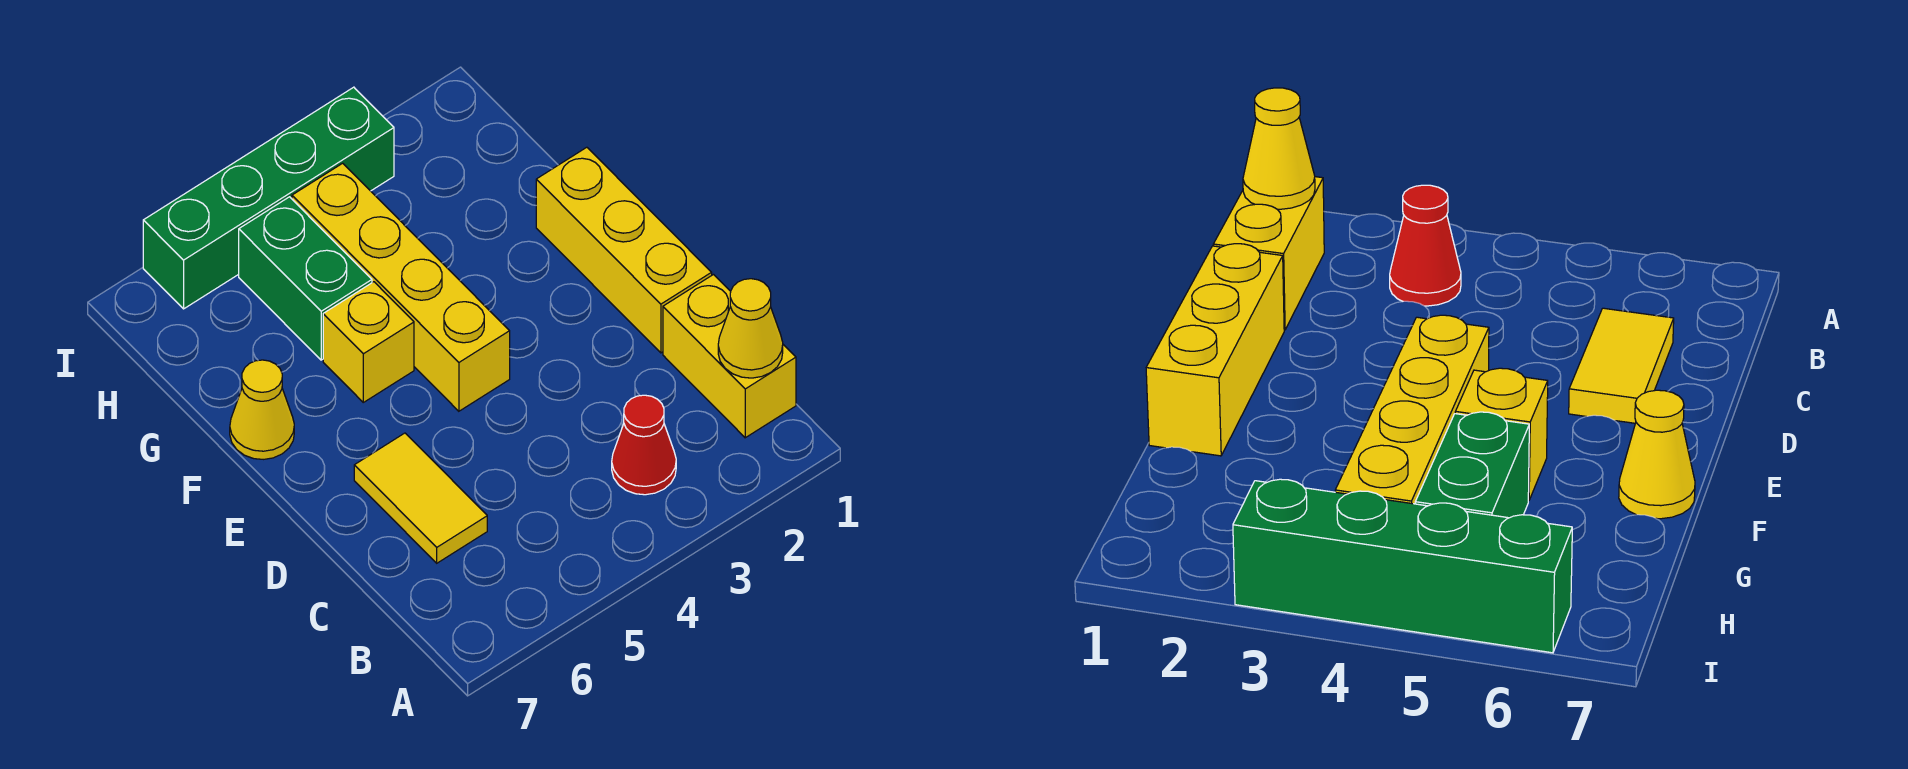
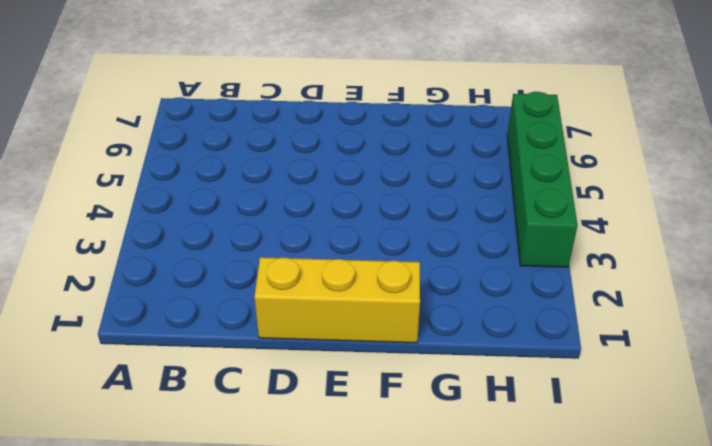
none -> yellow brick B1:C1 level 1
none -> red cone B3 level 1

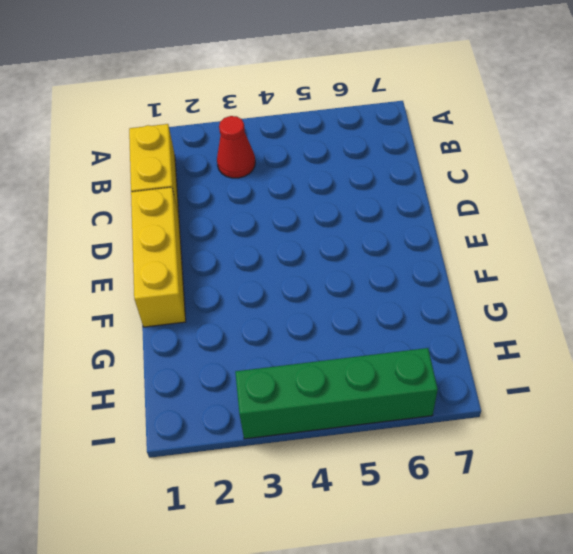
none -> yellow tile C6:D6 level 1
none -> yellow brick E4:H4 level 1

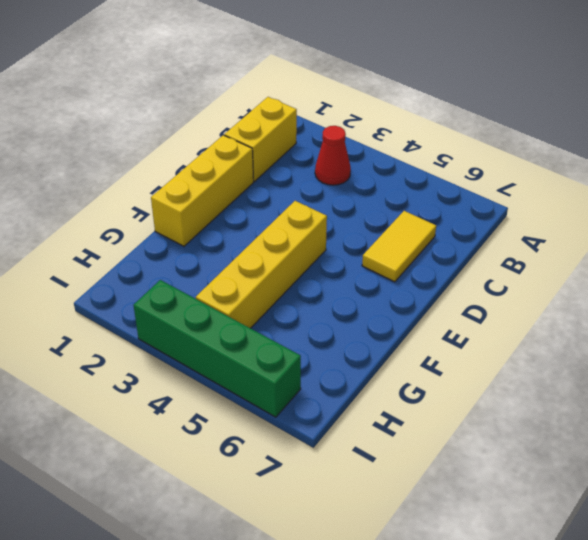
none -> yellow brick F5 level 1
none -> yellow cone F7 level 1

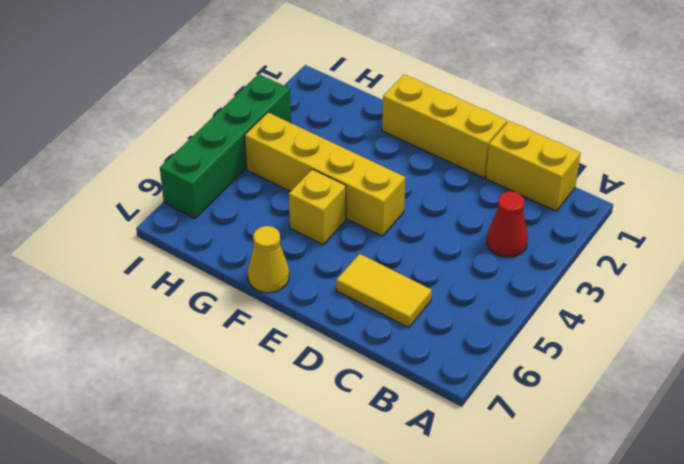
none -> green brick G5:H5 level 1
none -> yellow cone B1 level 2

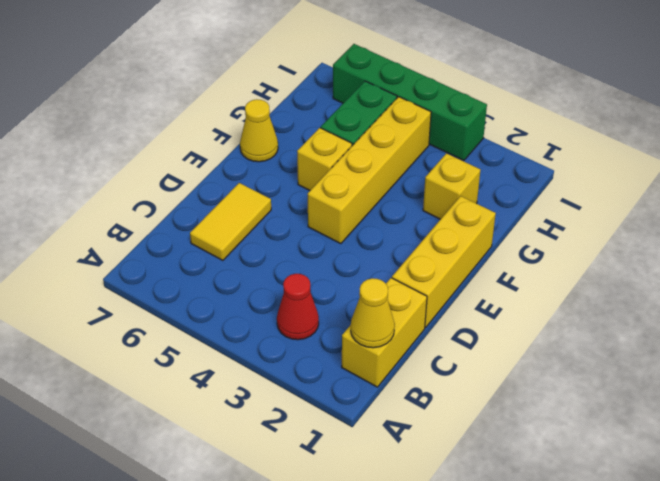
yellow brick G2 level 1 -> none

